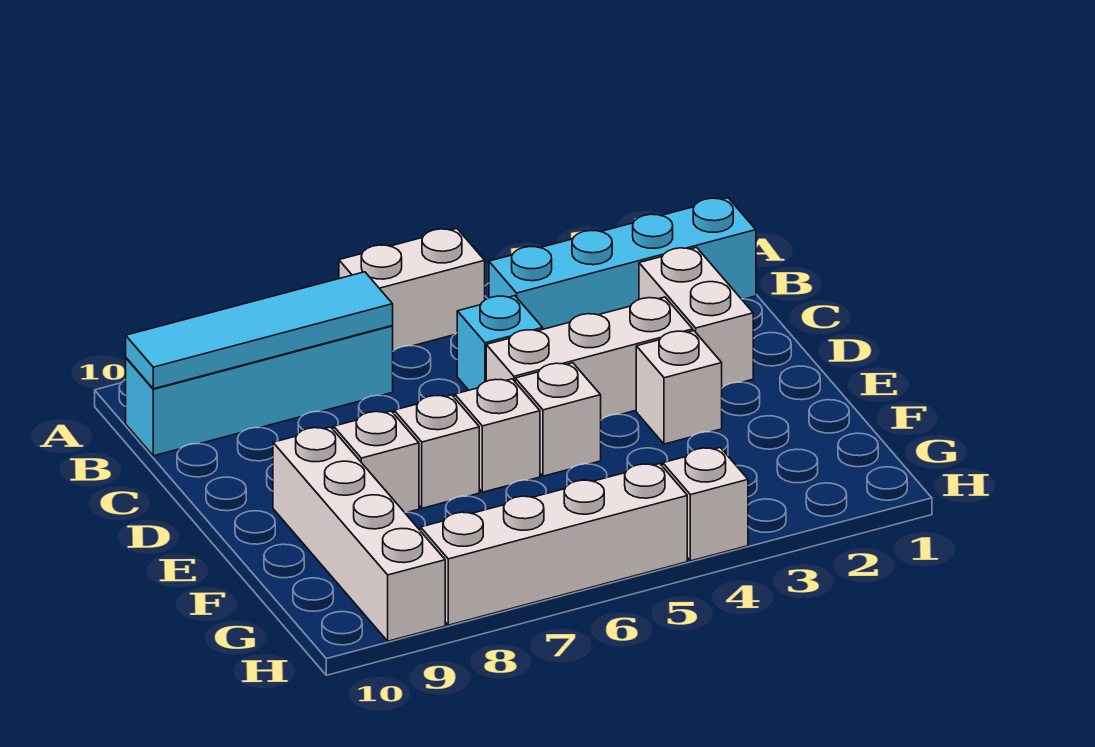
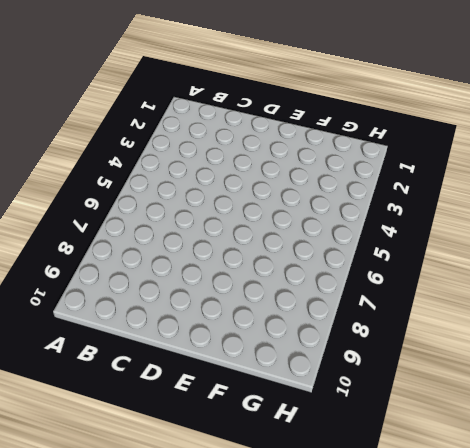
none -> white brick A5:A6 level 1
none -> cyan brick B1:B4 level 1
none -> cyan brick B7:B10 level 1

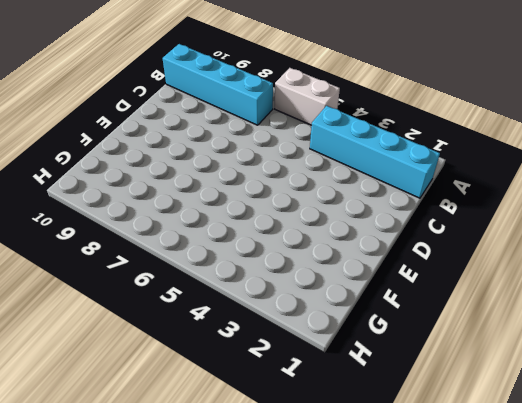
none -> white brick C2:D2 level 1
none -> cyan brick C5 level 1
none -> white brick D3:D5 level 1

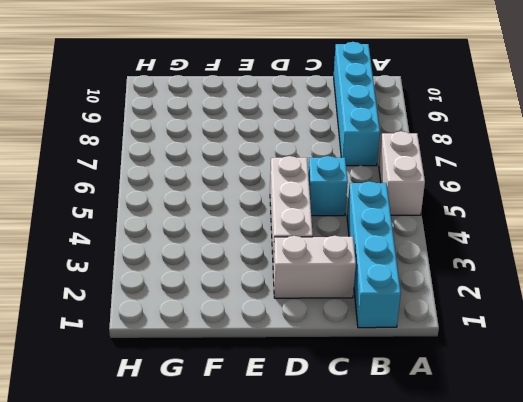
none -> white brick E3 level 1
none -> white brick E5 level 1
none -> white brick E6 level 1

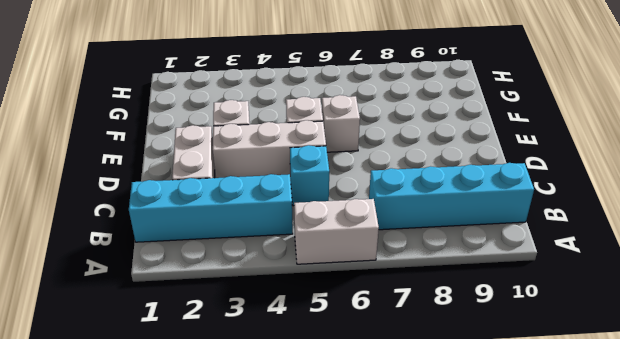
none -> white brick E7 level 1
none -> white brick E8 level 1
none -> white brick E9:H9 level 1

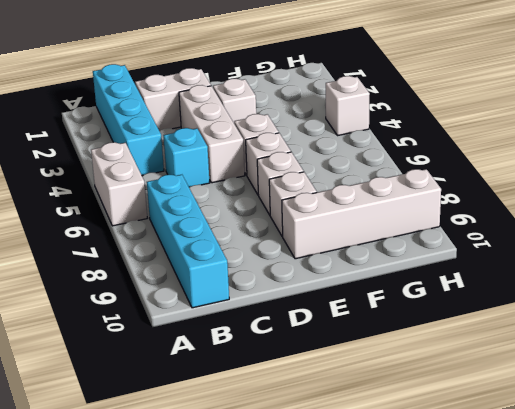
none -> white brick H5:H8 level 1
none -> cyan tile B7:B10 level 2

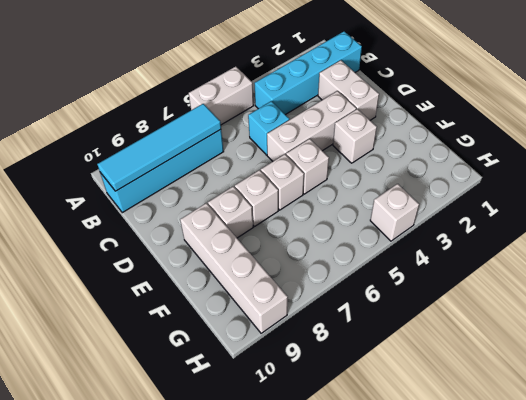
none -> white brick H5:H8 level 1

